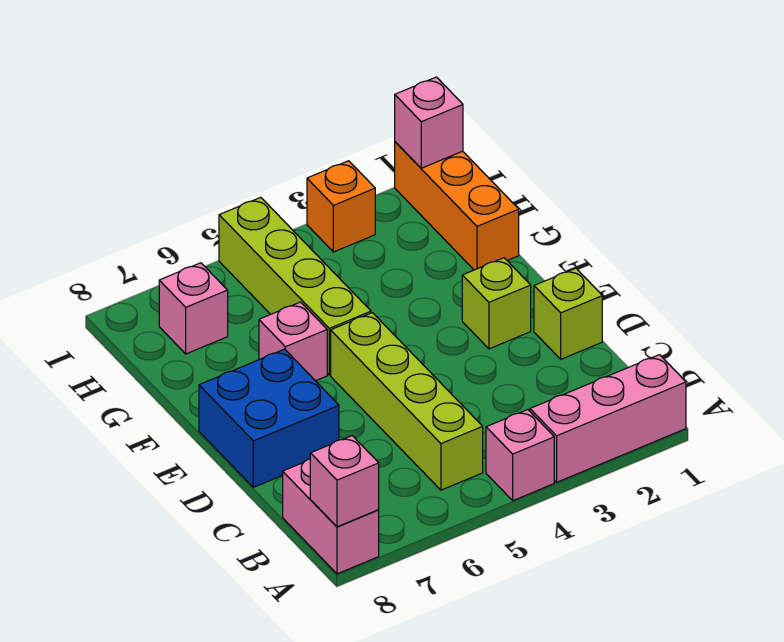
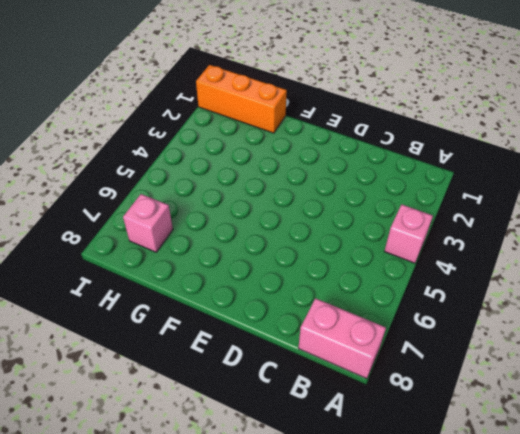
none -> pink brick A1:A3 level 1
none -> lime brick B5:E5 level 1
none -> lime brick D1 level 1

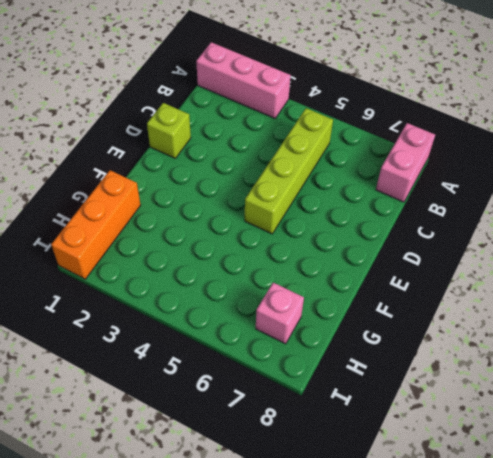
none -> pink brick A4 level 1
none -> blue brick D7:E8 level 1
none -> lime brick E2 level 1

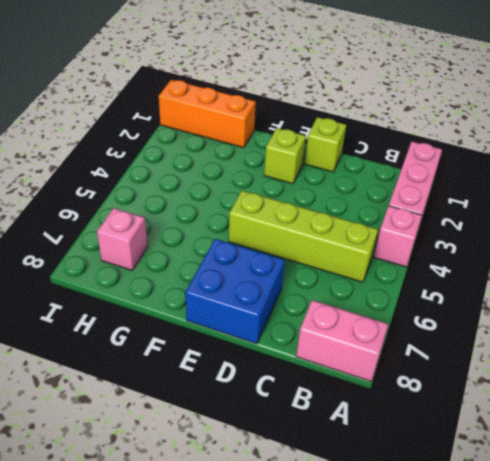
none -> lime brick F5:I5 level 1
none -> pink brick F6 level 1
none -> orange brick I3 level 1

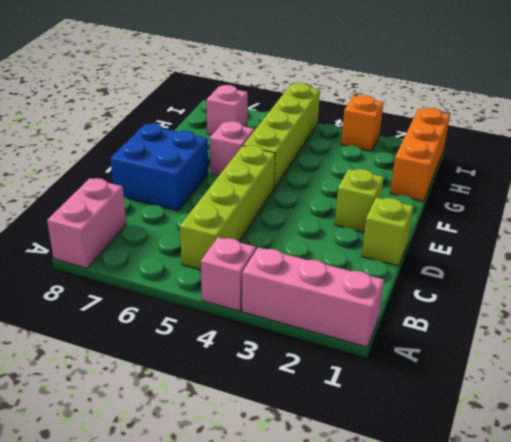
none -> pink brick A8 level 2
none -> pink brick I1 level 2

